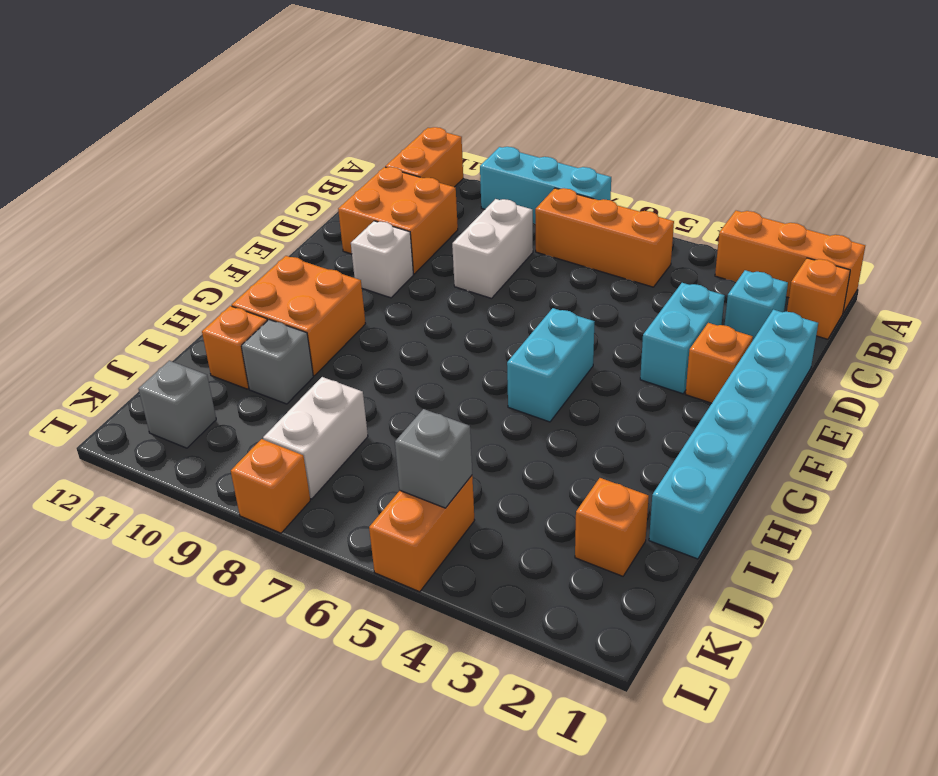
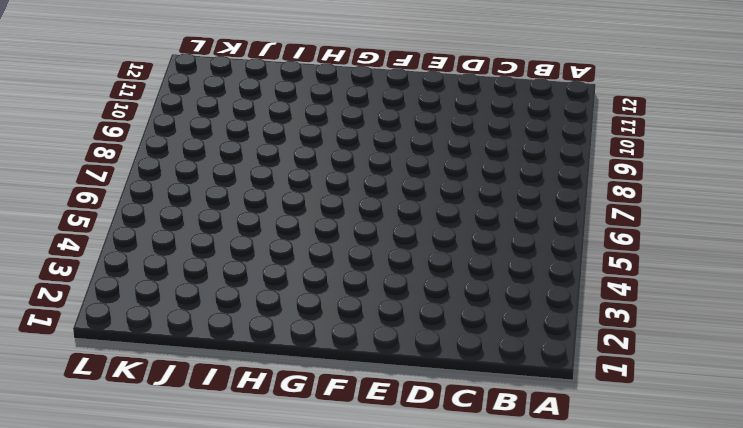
none -> orange brick A1:A3 level 1
none -> cyan brick A7:A9 level 1
none -> orange brick A11:B11 level 1

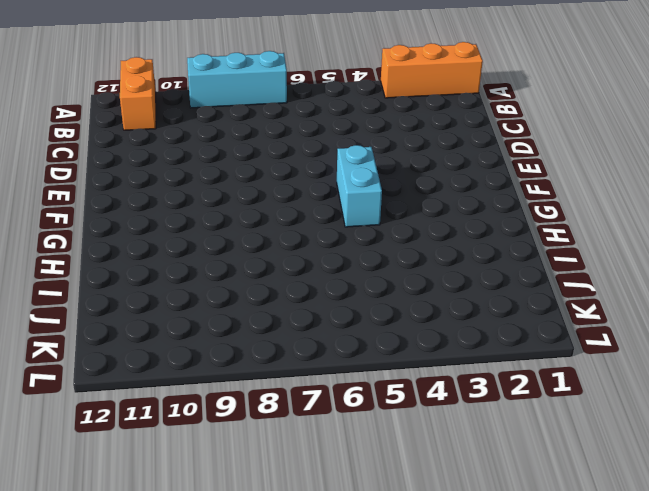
none -> orange brick B1 level 1
none -> orange brick B5:B7 level 1
none -> cyan brick C2 level 1

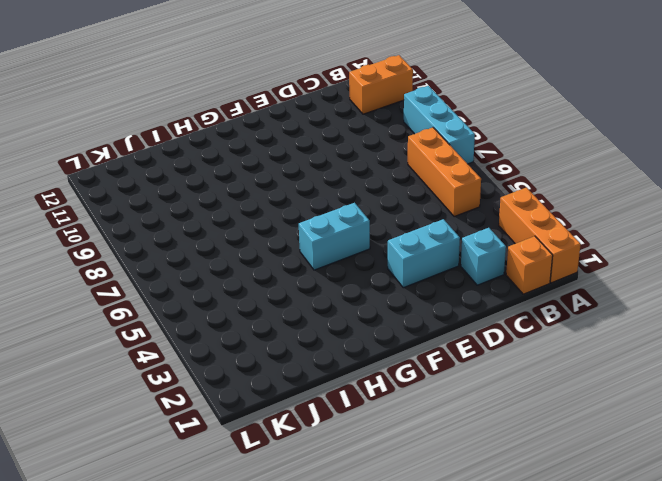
none -> white brick C8:D8 level 1
none -> orange brick C10:D11 level 1
none -> cyan brick D1:I1 level 1

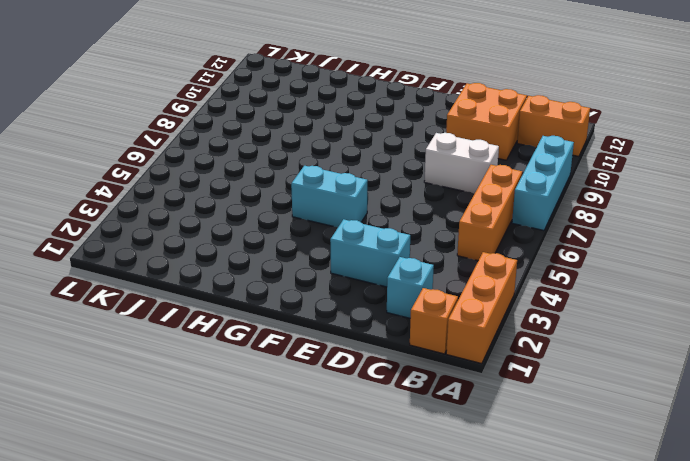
none -> cyan brick D1:I1 level 1
none -> orange brick E2 level 1
none -> white brick E10 level 1

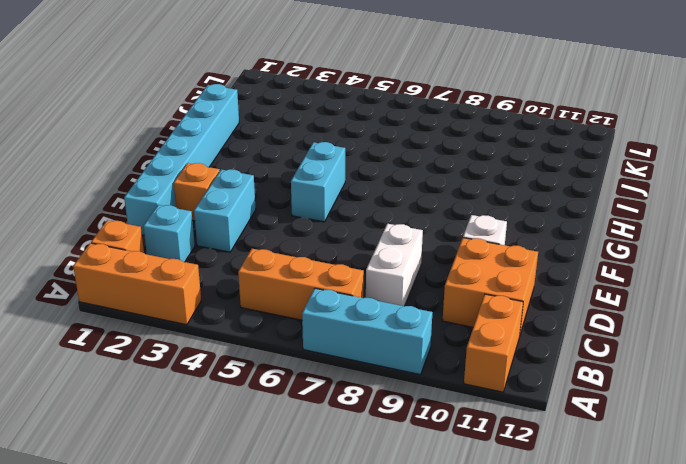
none -> orange brick G10:H11 level 1
none -> grey brick I10 level 1
none -> orange brick I11 level 1

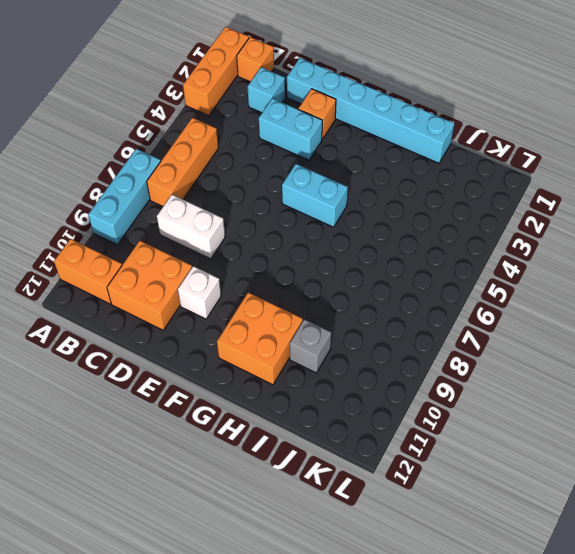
none -> orange brick I11 level 1
none -> orange brick J2 level 1
none -> white brick J8:K8 level 1

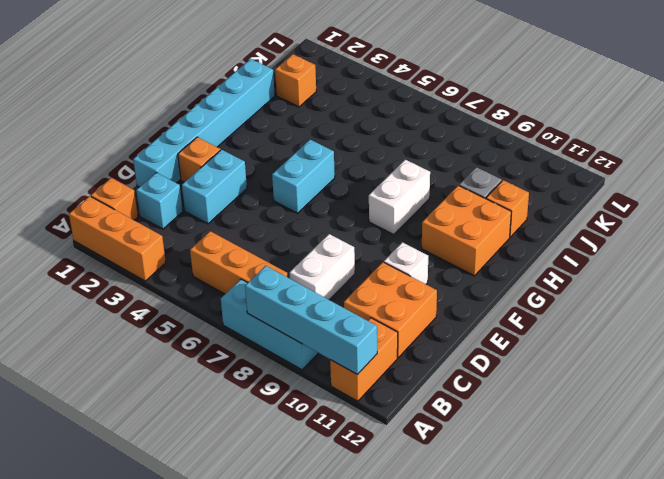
cyan brick A8:A11 level 2 -> none
white brick G8:H8 level 1 -> white brick J8:K8 level 1
none -> orange brick K5:L5 level 1
none -> grey brick K11 level 1
none -> orange brick L8 level 1

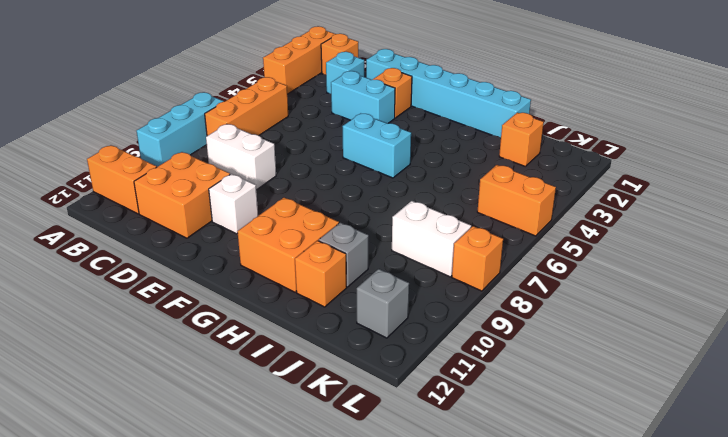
none -> grey brick K5 level 2

